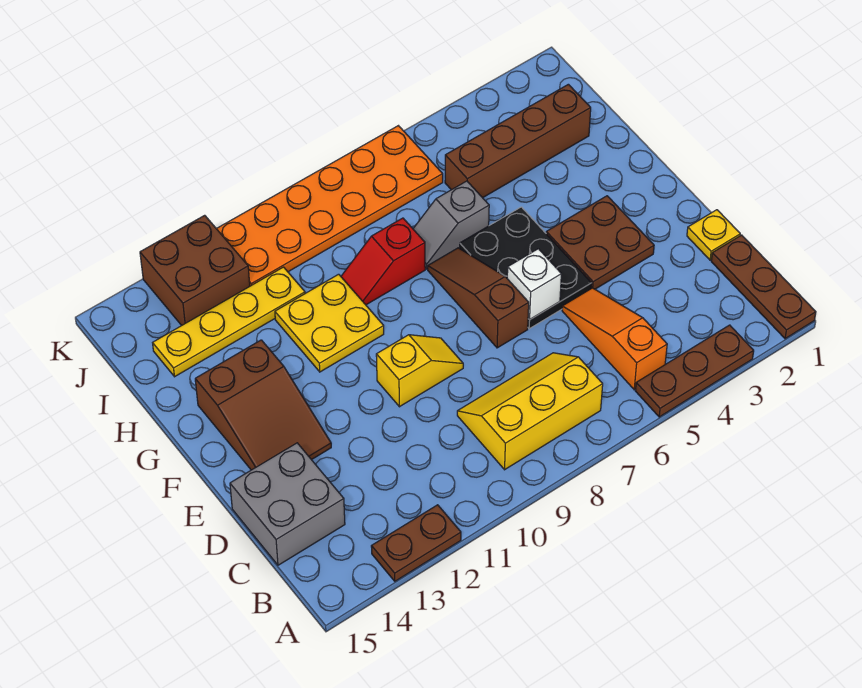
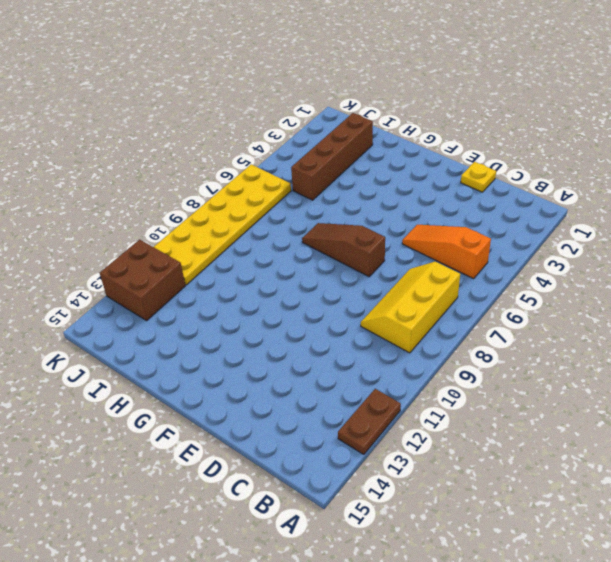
yellow plate J6:K11 level 1 -> orange plate J6:K11 level 1
none -> brown plate A1:C1 level 1
none -> brown plate A3:A5 level 1
none -> grey brick C14:D15 level 1

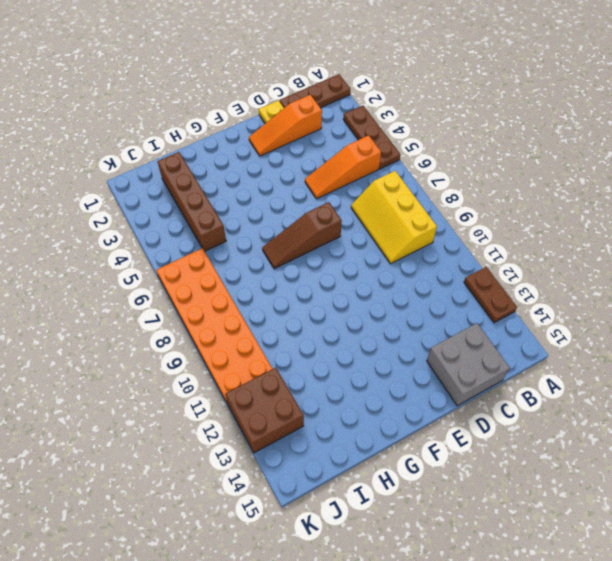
orange slope C2:E2 level 1 top C -> none
none -> brown plate E3:F4 level 1
none -> black plate E5:G6 level 1
none -> yellow slope E9:E10 level 1 top 10

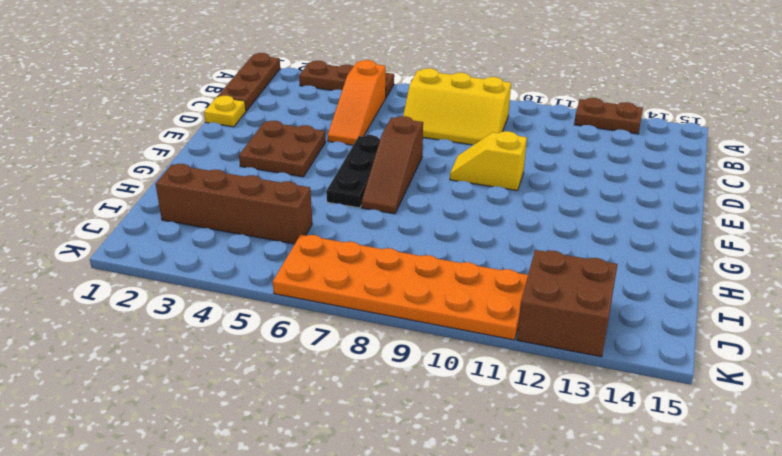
black plate E6:G6 level 1 -> black plate E5:G6 level 1
none -> grey brick C14:D15 level 1
none -> brown slope E13:G14 level 1 top G
none -> yellow plate G10:H11 level 1

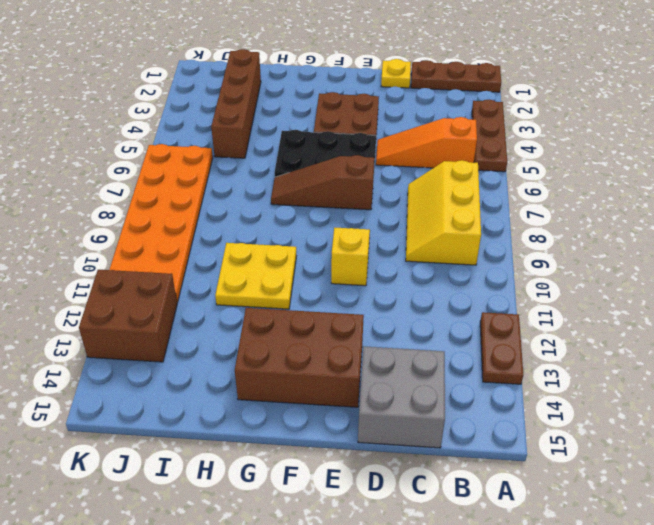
brown brick E13:G14 level 1 -> brown slope E13:G14 level 1 top G
none -> grey slope H6:H7 level 1 top 6
none -> red slope H8:H9 level 1 top 8
none -> yellow plate I11:I14 level 1

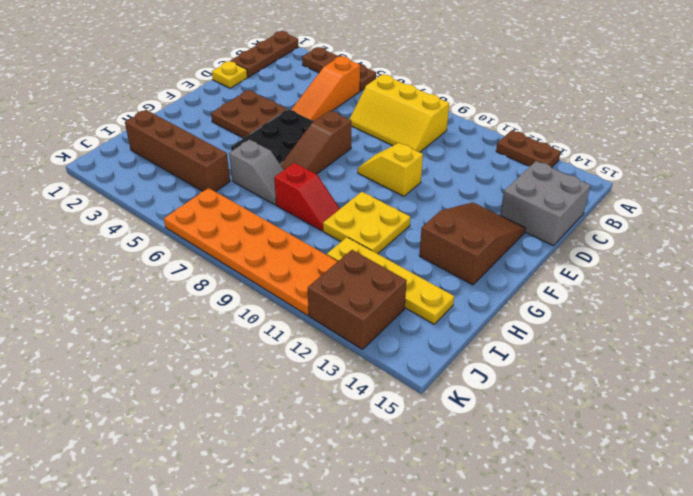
none -> white brick E6 level 2

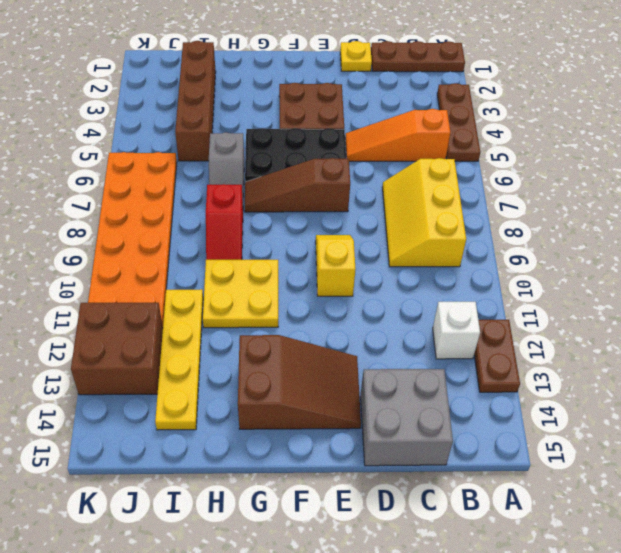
white brick B12 level 1 -> white brick E6 level 2

